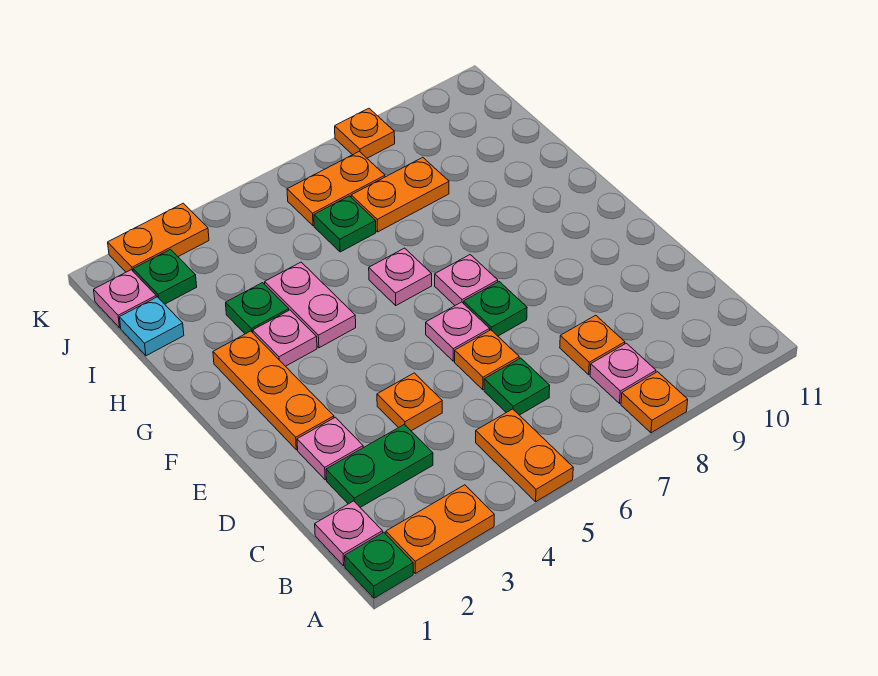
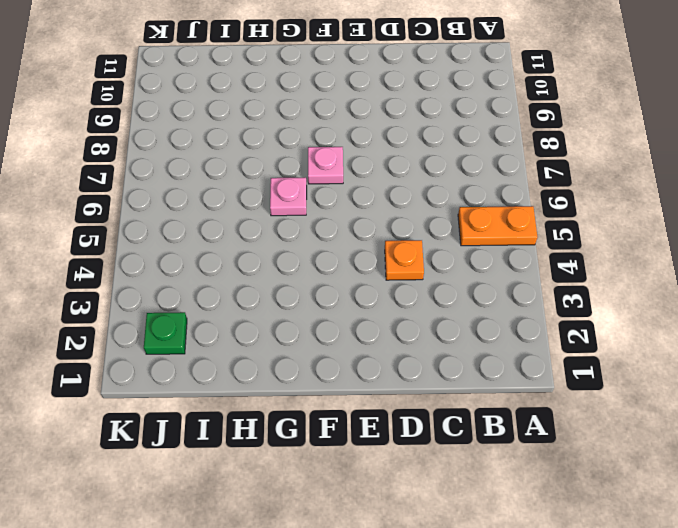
none -> green plate A1 level 1
none -> orange plate A2:A3 level 1
none -> orange plate A8 level 1

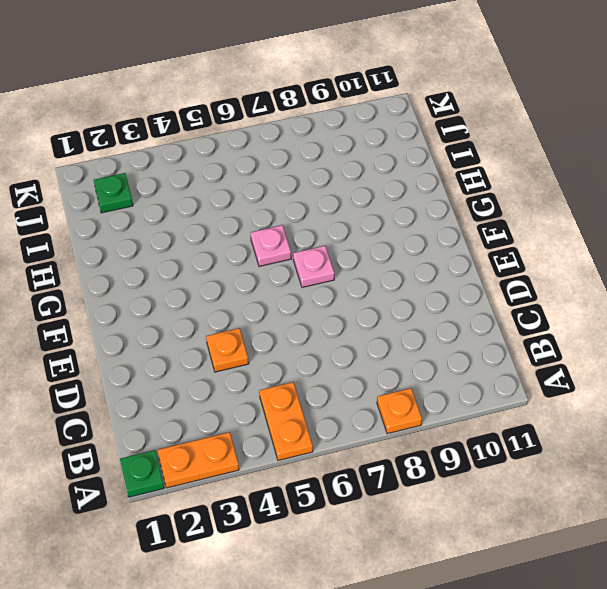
none -> pink plate B1 level 1
none -> pink plate B8 level 1
none -> green plate C2:C3 level 1

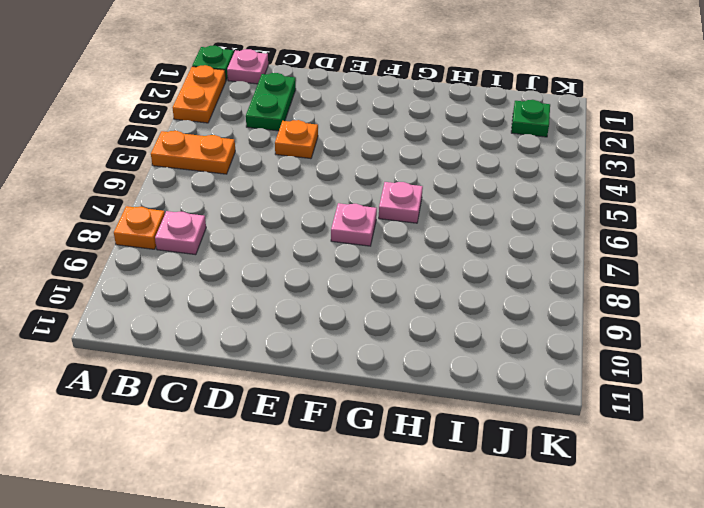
none -> green plate C6 level 1
none -> orange plate C8 level 1
none -> pink plate D2 level 1

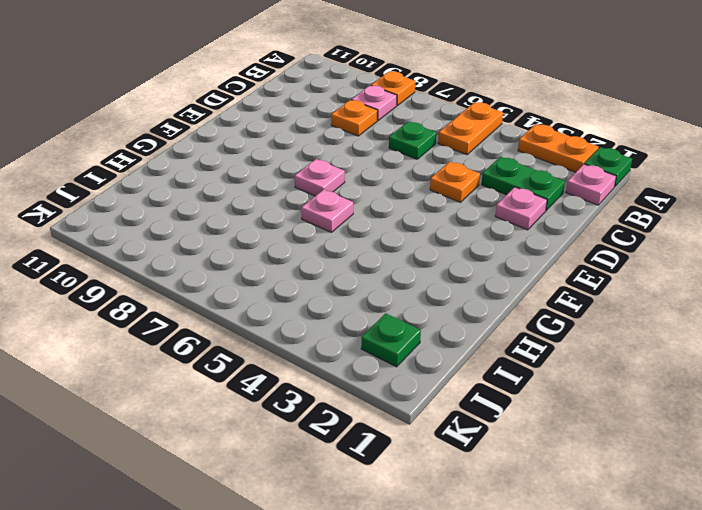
none -> orange plate D6 level 1
none -> orange plate E2:G2 level 1
none -> pink plate E6 level 1

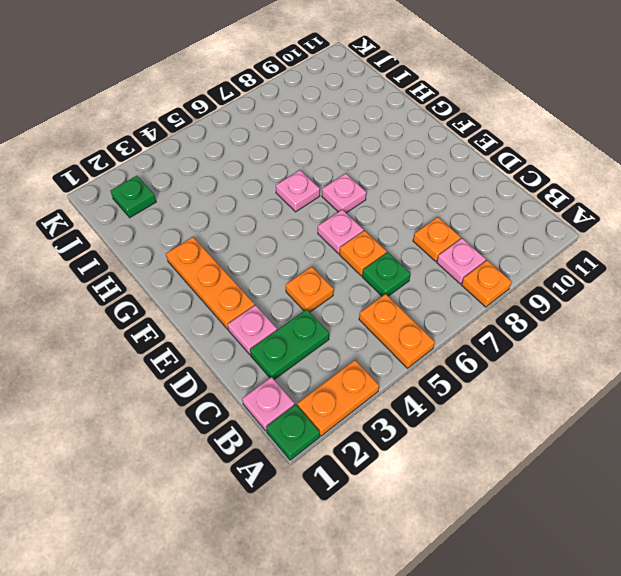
none -> green plate E7 level 1
none -> pink plate G3 level 1
none -> pink plate G4:H4 level 1

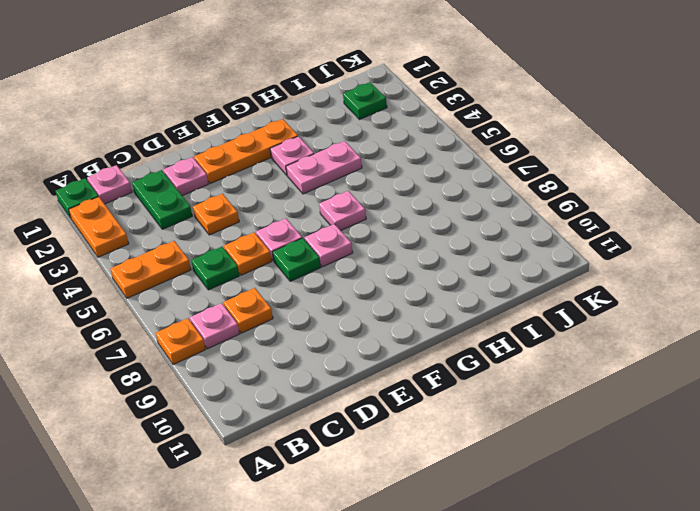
none -> green plate H3 level 1
none -> cyan plate I1 level 1
none -> green plate I6 level 1

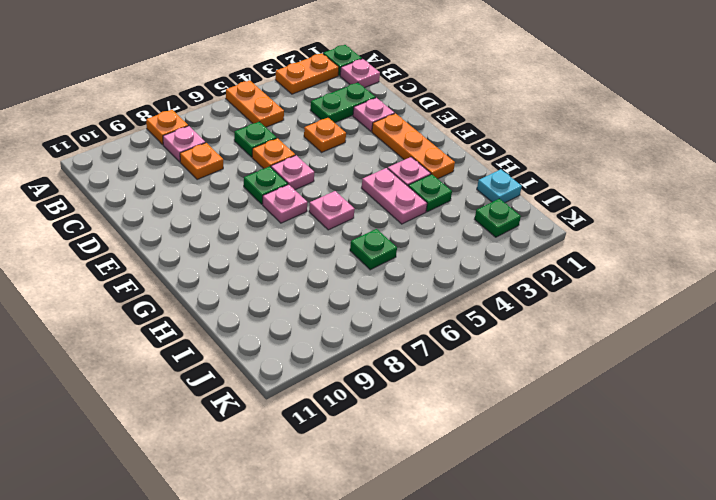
none -> orange plate I7:I8 level 1
none -> pink plate J1 level 1
none -> orange plate J6:J7 level 1

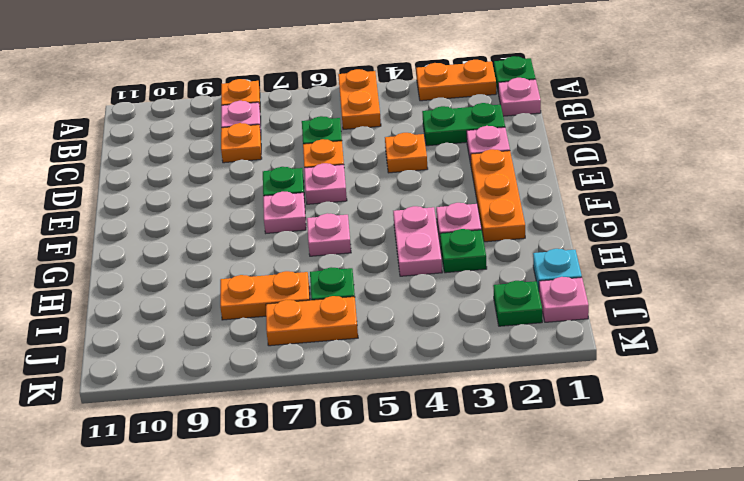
none -> orange plate K2:K3 level 1
none -> orange plate K8 level 1

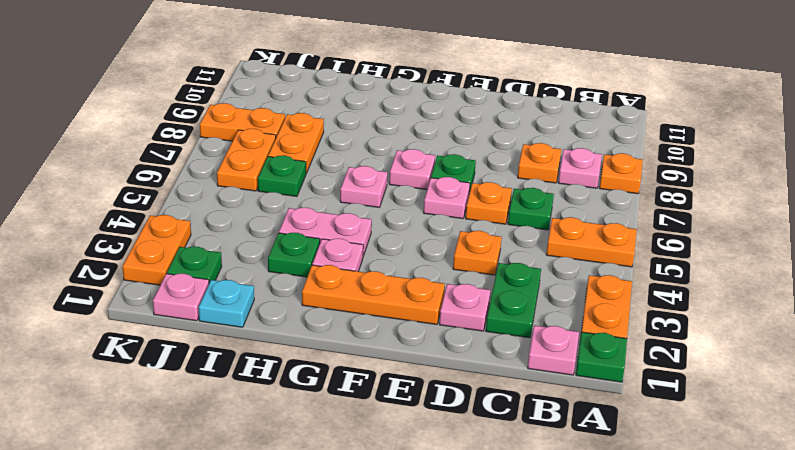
orange plate J8:K8 level 1 -> orange plate K8 level 1

